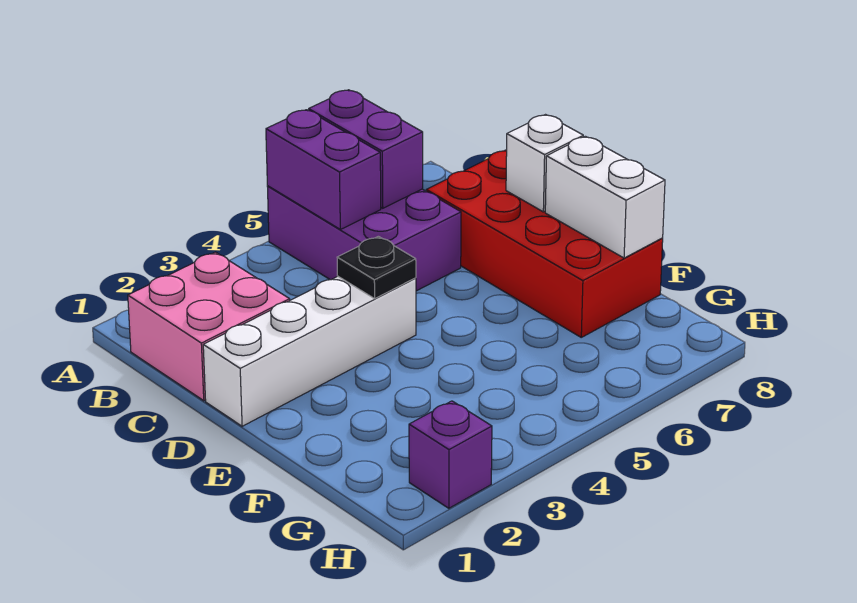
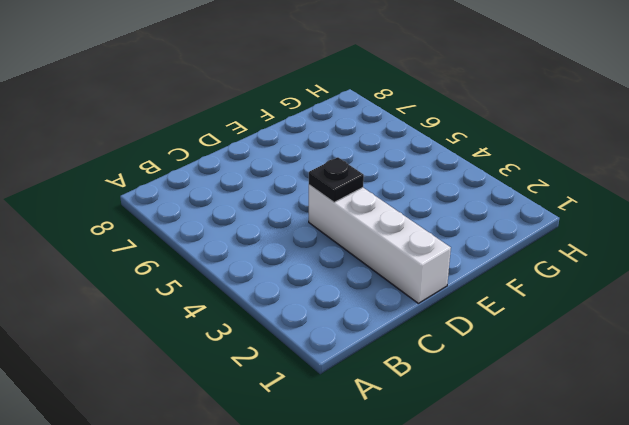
none -> purple brick A5:C6 level 1
none -> pink brick B1:C2 level 1

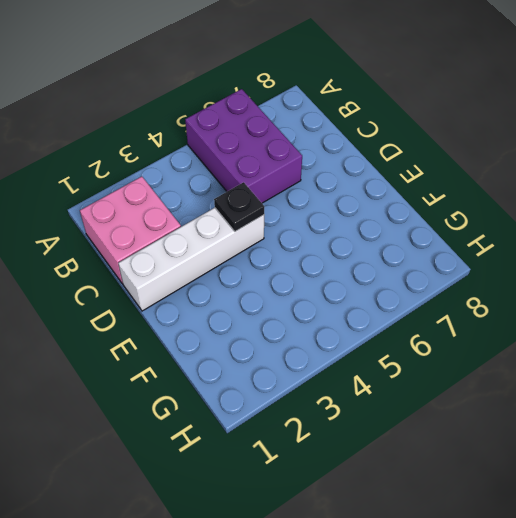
none -> red brick C7:F8 level 1
none -> purple brick H2 level 1

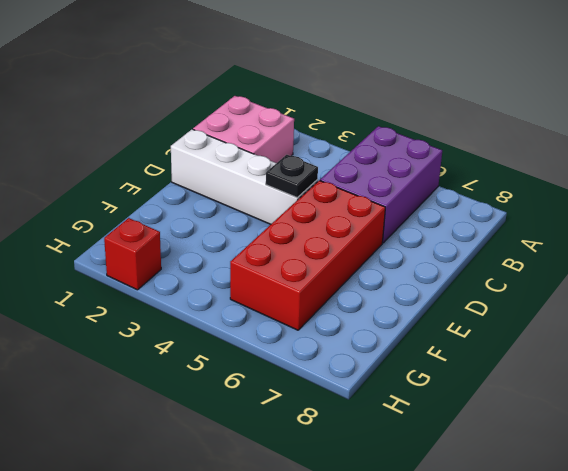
red brick D5:G6 level 1 -> red brick C7:F8 level 1
red brick H2 level 1 -> purple brick H2 level 1
none -> purple brick A5:B5 level 2
none -> purple brick A6:B6 level 2

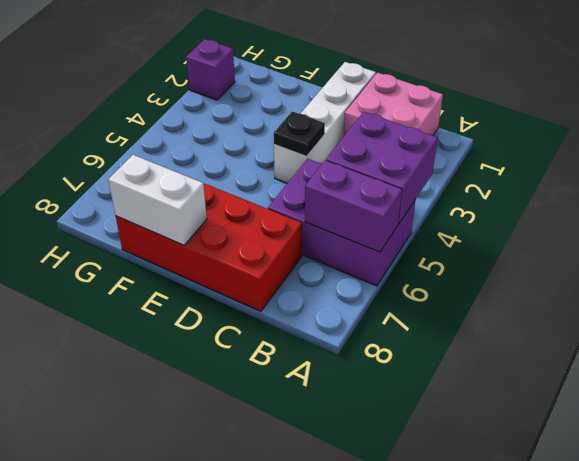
purple brick A4:B5 level 2 -> purple brick A5:B5 level 2
none -> white brick D8 level 2

